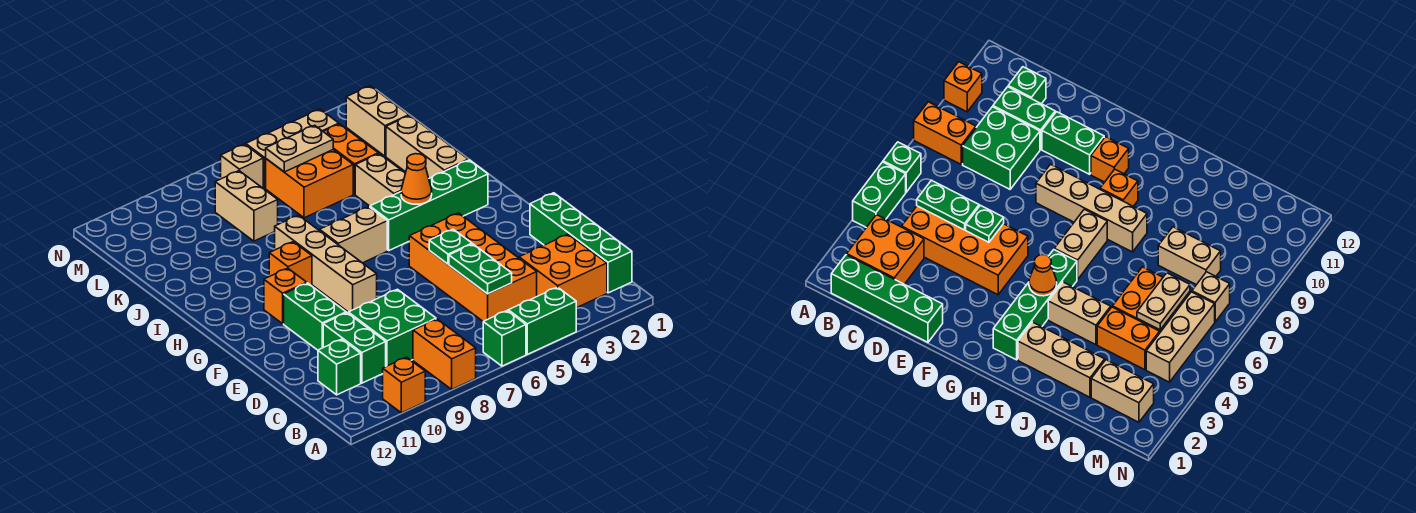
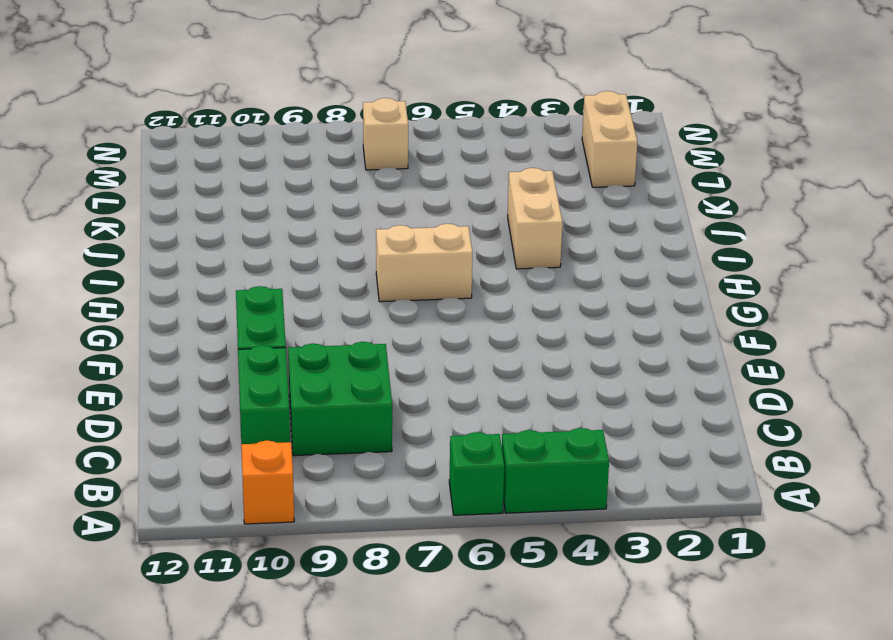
none -> orange brick A8:B8 level 1
none -> green brick B1:E1 level 1
none -> orange brick B2:C3 level 1

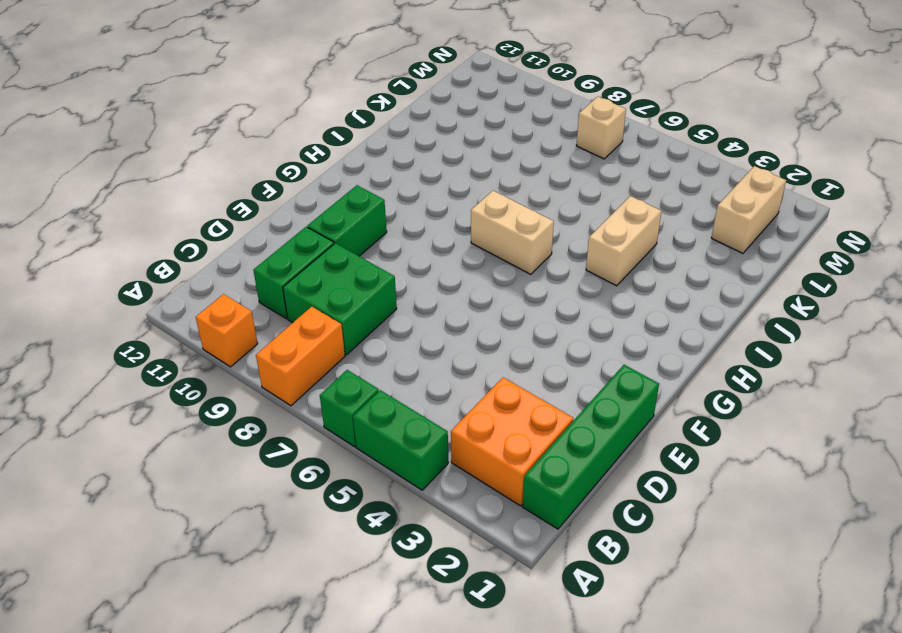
none -> orange brick C4:F5 level 1
none -> green brick C11 level 1
none -> tan brick F8:I8 level 1

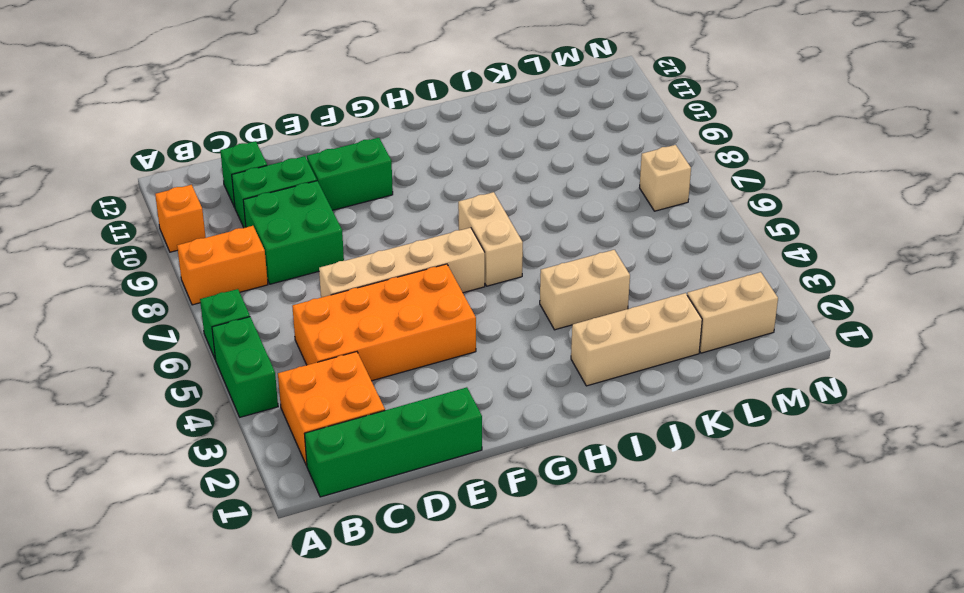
tan brick D6:G6 level 1 -> tan brick F8:I8 level 1
none -> orange brick G10 level 1
none -> green brick H2:H5 level 1
none -> orange brick H9 level 1

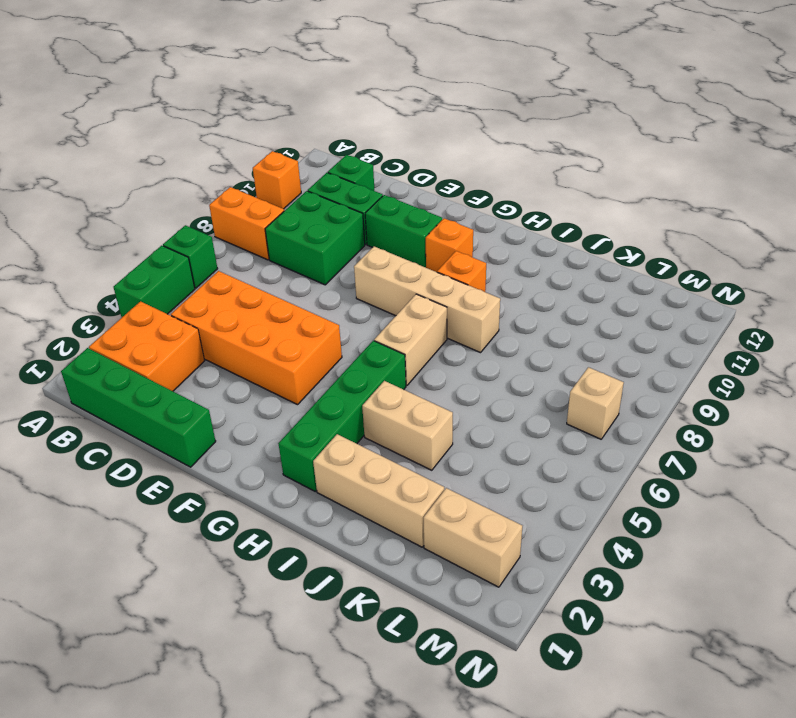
none -> orange brick K4:L4 level 1
none -> orange brick K5:L6 level 1
none -> tan brick K8:L8 level 1

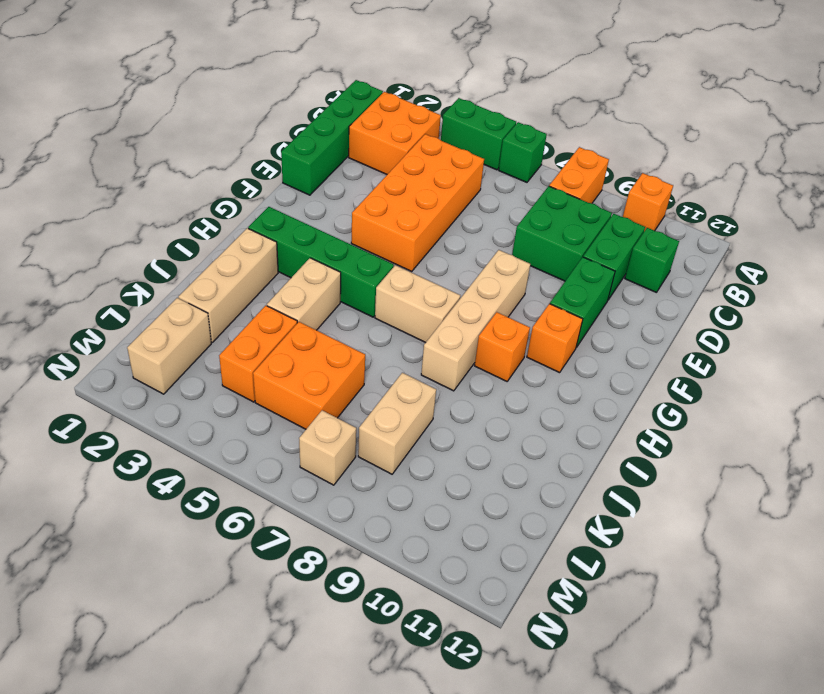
none -> tan brick M4:M6 level 1
none -> green plate C5:D5 level 2
none -> green plate E5 level 2

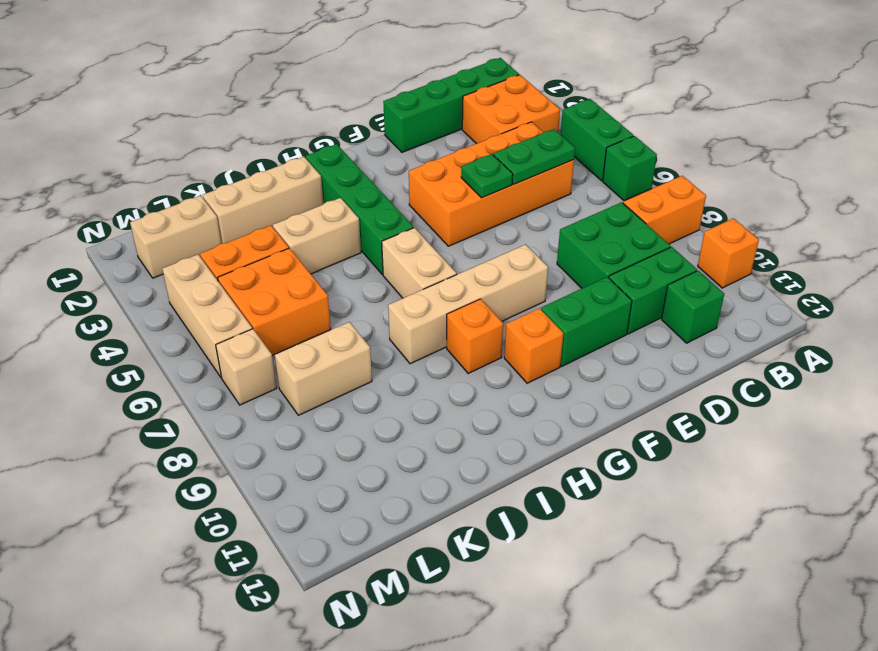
none -> orange cone H4 level 2
none -> tan plate L5:L6 level 2

